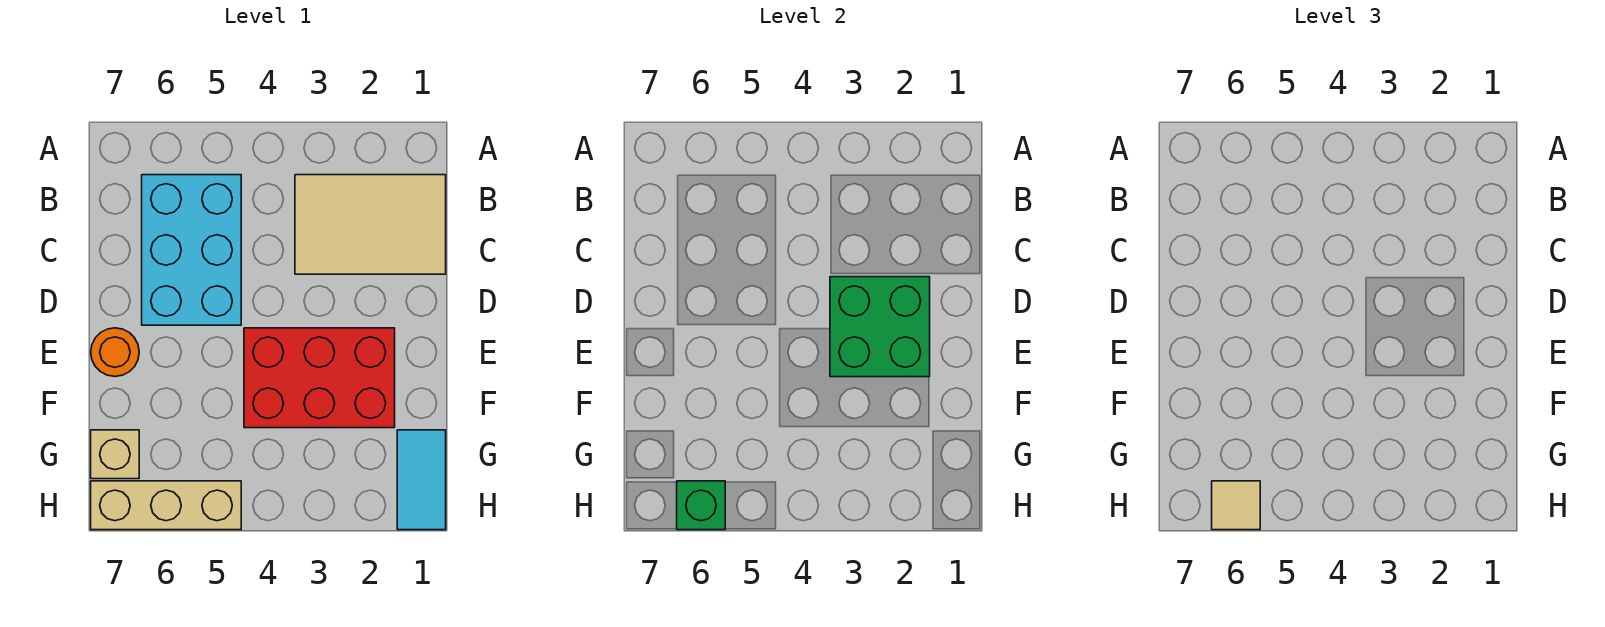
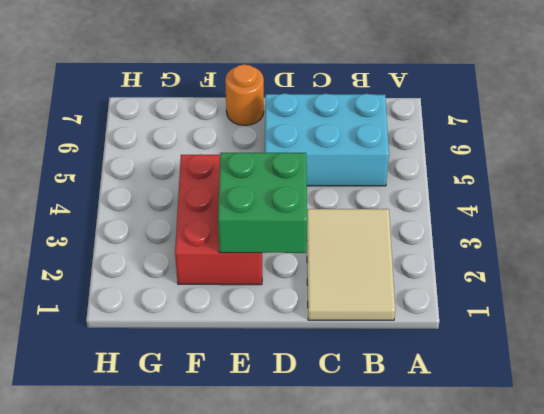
none -> cyan tile G1:H1 level 1
none -> tan brick G7 level 1

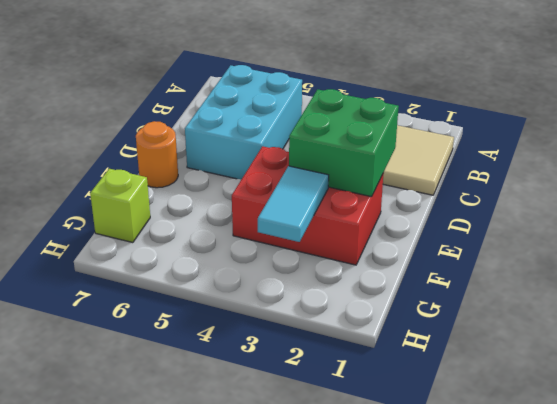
cyan tile F3:G3 level 2 -> cyan tile G1:H1 level 1
lime brick G7 level 1 -> tan brick G7 level 1
none -> tan brick H5:H7 level 1
none -> green brick H6 level 2

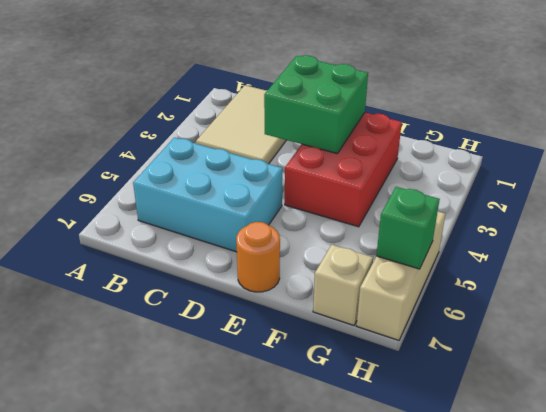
none -> cyan tile G1:H1 level 1
none -> tan tile H6 level 3

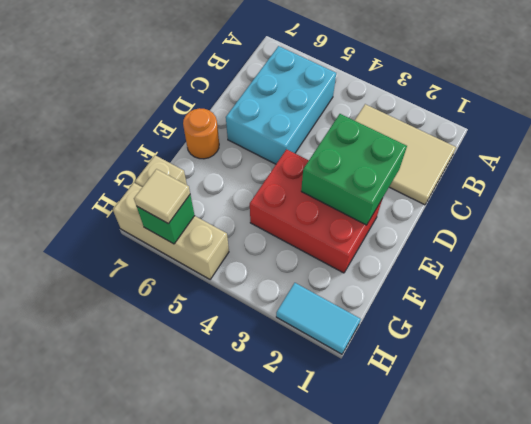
cyan tile H1:H2 level 1 -> cyan tile G1:H1 level 1

